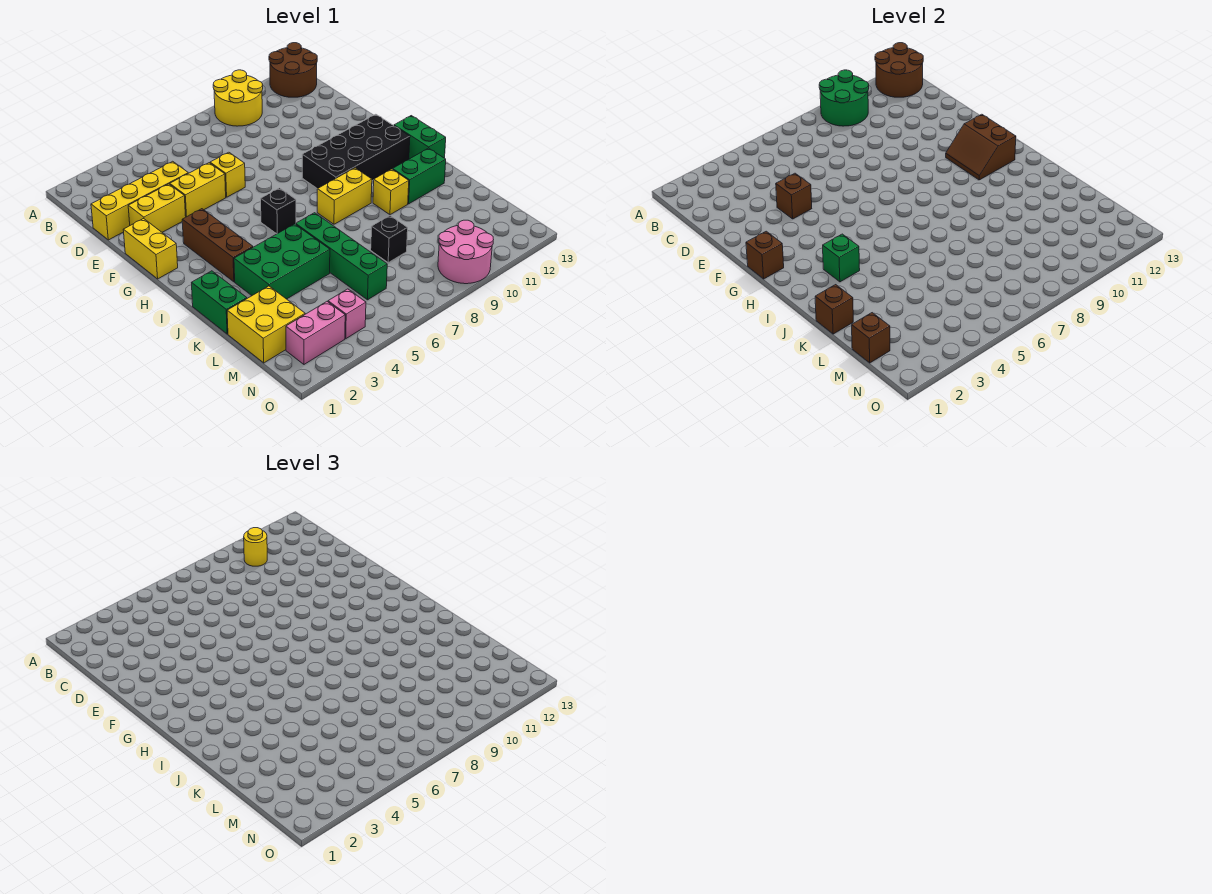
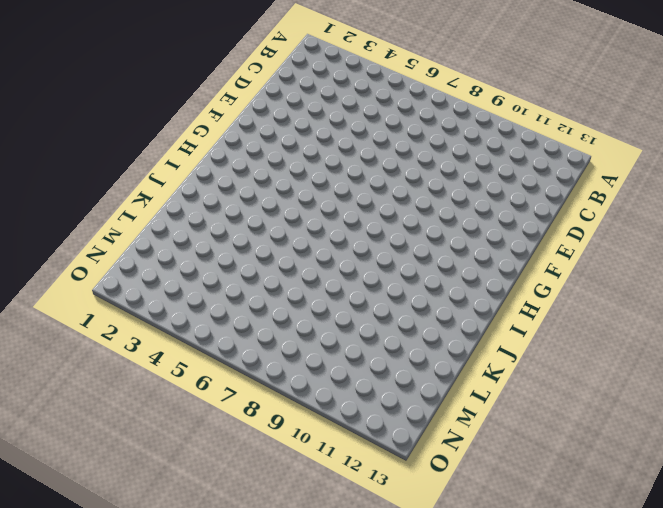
none -> yellow round brick A9:B10 level 1
none -> brown round brick A12:B13 level 1
none -> yellow brick D1:D4 level 1
none -> yellow brick E2:E3 level 1

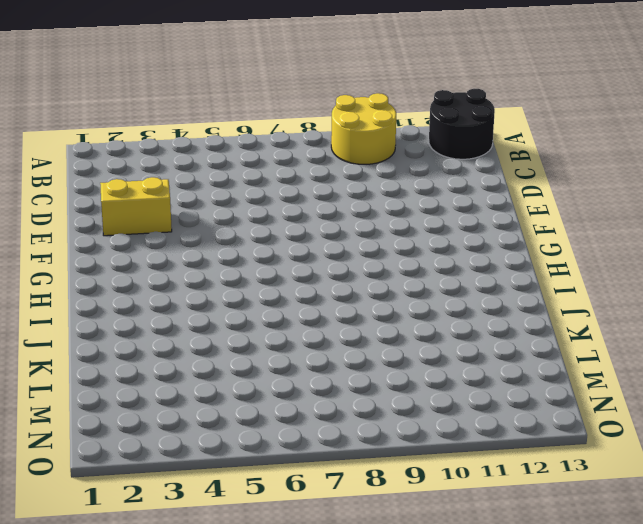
black round brick A12:B13 level 1 -> brown round brick A12:B13 level 1
none -> yellow brick D1:D4 level 1
none -> yellow brick E4:E5 level 1
none -> yellow brick E6 level 1
none -> yellow brick F1:G1 level 1

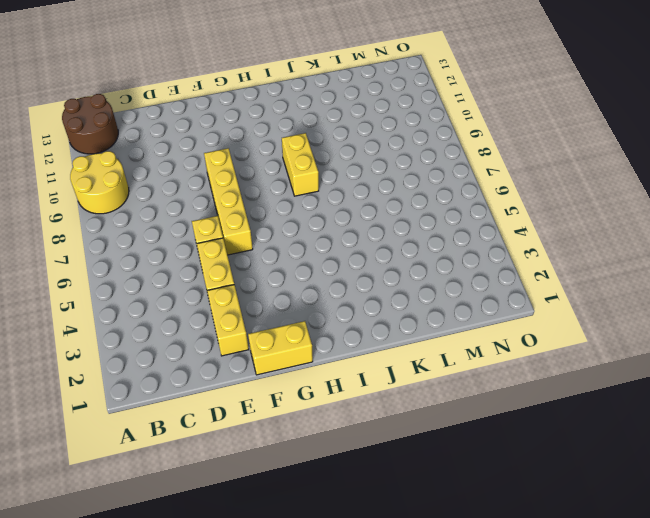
yellow brick F6:F9 level 1 -> yellow brick D1:D4 level 1
none -> brown brick G3:I3 level 1
none -> black brick G9:H12 level 1
none -> black brick H6 level 1
none -> green brick H13:I13 level 1

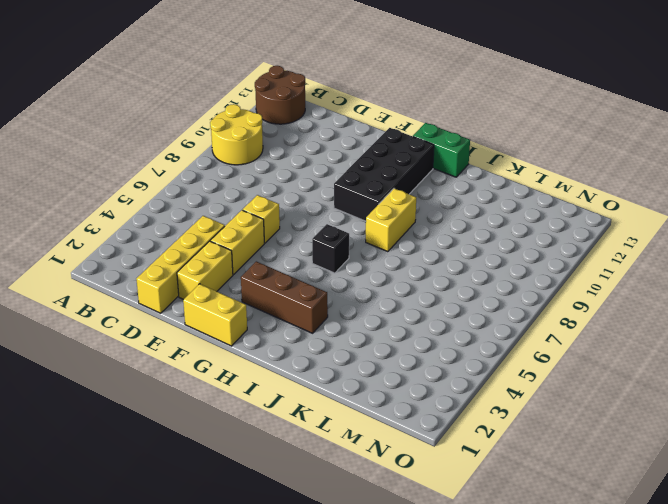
none -> green brick J1:K1 level 1
none -> green brick J3:K5 level 1
none -> green brick J6:M6 level 1
none -> yellow brick J10 level 1

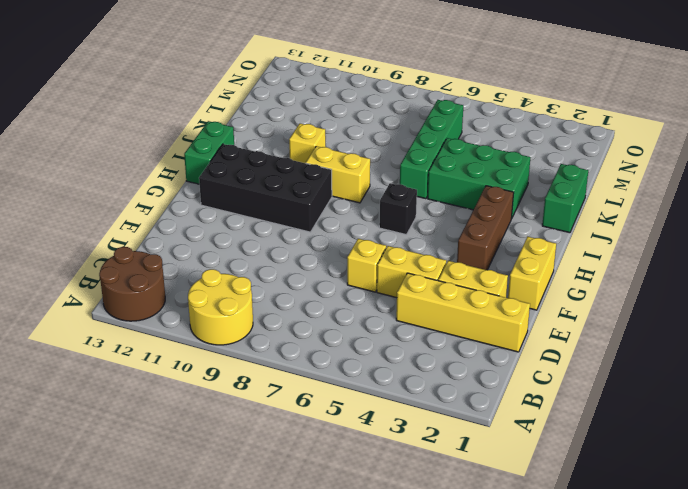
none -> green brick J11:J12 level 1
none -> yellow brick L1:M2 level 1
none -> black brick L8 level 1
none -> pink brick N2:N3 level 1

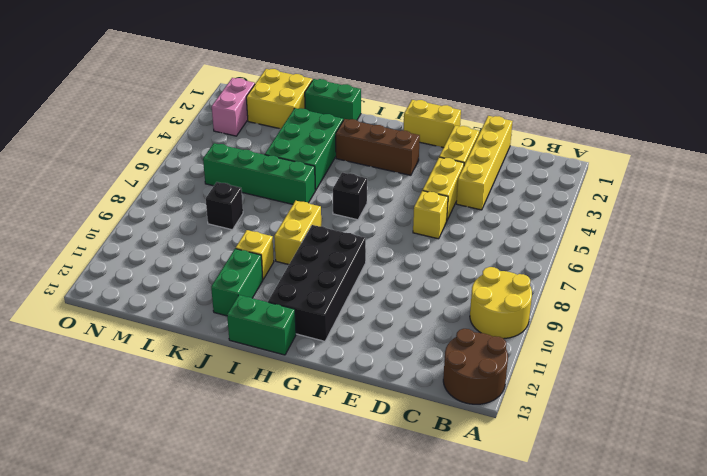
none -> pink brick N4 level 1
none -> pink round brick N9:O10 level 1
none -> green round brick A9:B10 level 2
none -> brown round brick A12:B13 level 2

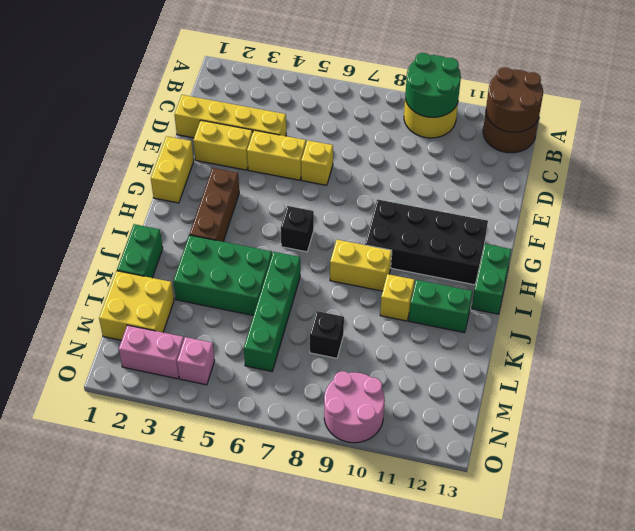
none -> brown brick E4 level 2
none -> brown brick G1 level 2
none -> brown slope G11:H12 level 2 top 12
none -> green brick I3 level 2

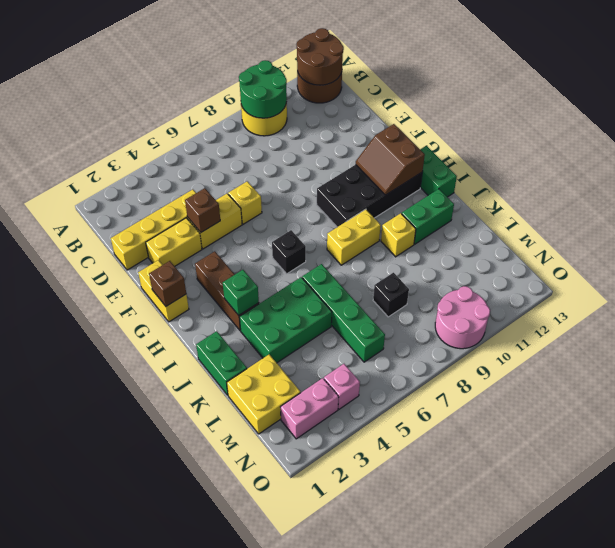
none -> brown brick K1 level 2
none -> brown brick M1 level 2
none -> yellow round brick B10 level 3

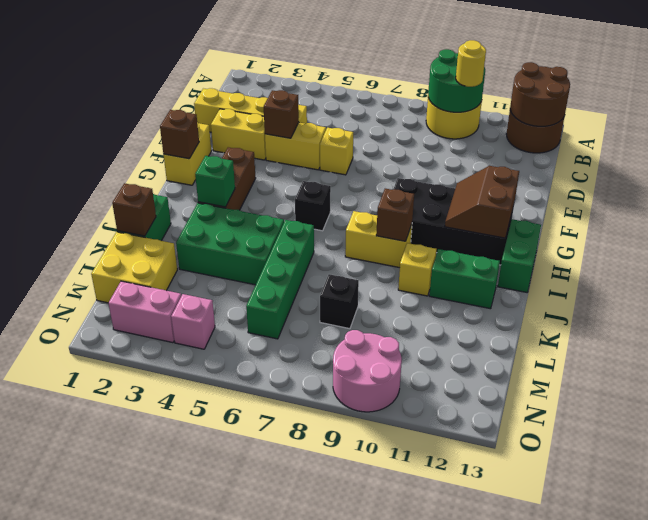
brown brick I9 level 2 -> brown brick M1 level 2

